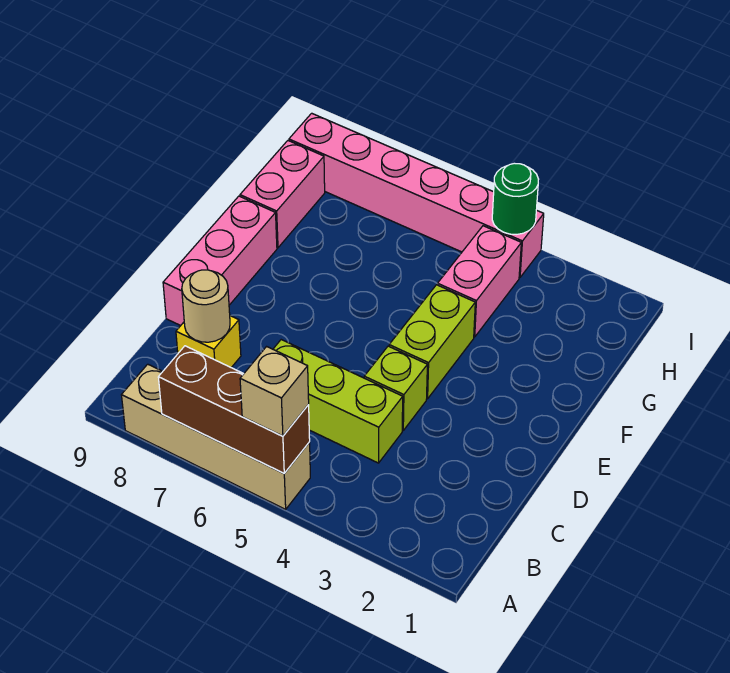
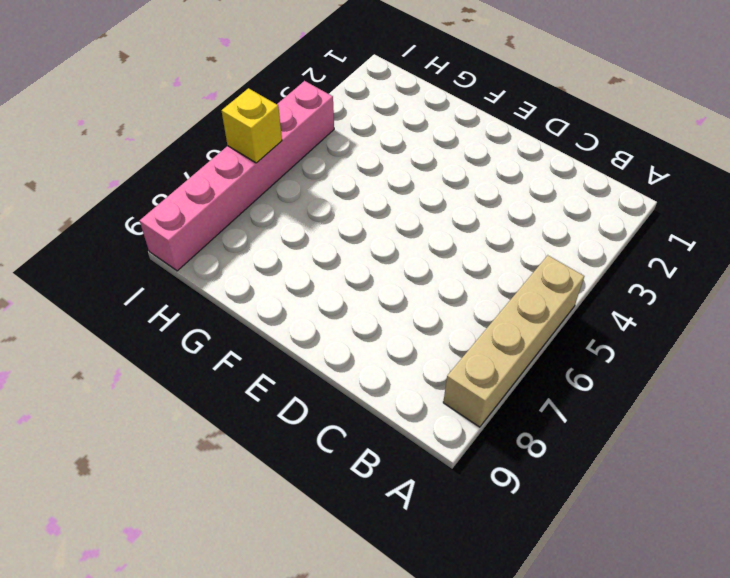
yellow brick I6 level 2 -> yellow brick C8 level 1
none -> lime brick C4:C6 level 1
none -> lime brick D4 level 1
none -> pink brick D9:F9 level 1

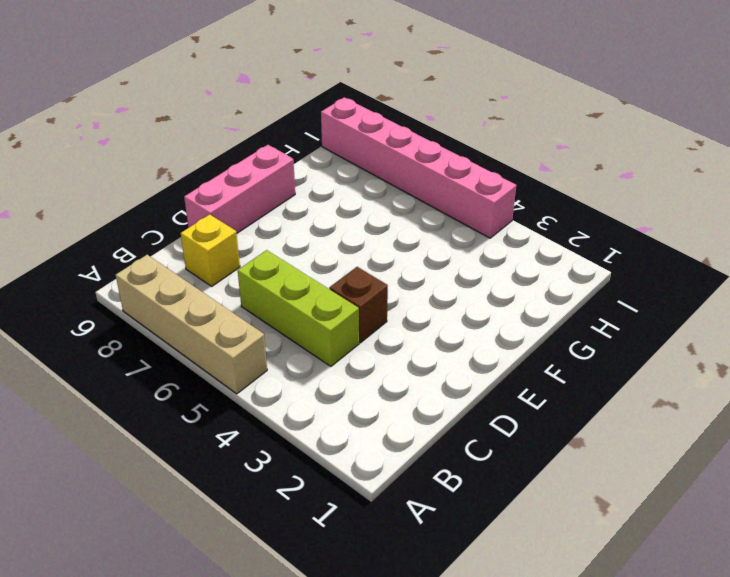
brown brick D4 level 1 -> lime brick D4 level 1
none -> lime brick E4:F4 level 1
none -> pink brick G4:H4 level 1
none -> pink brick G9:H9 level 1

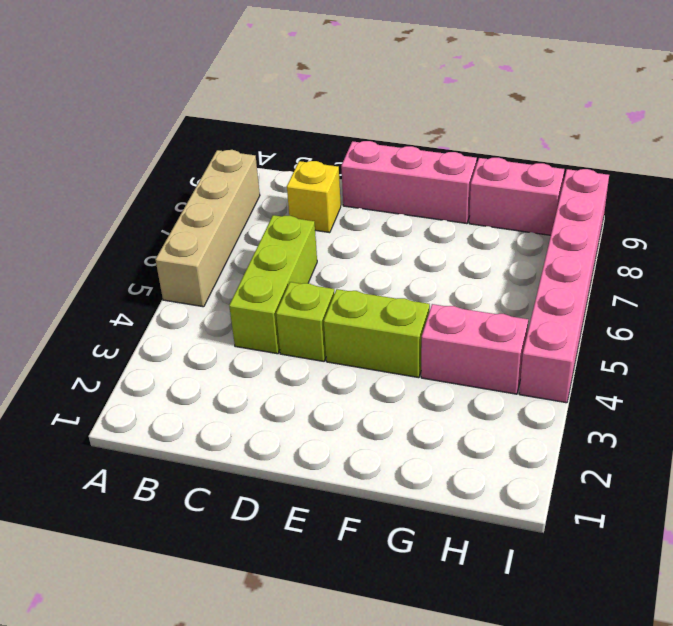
none -> brown brick A5:A7 level 2
none -> tan round brick C8 level 2
none -> green round brick I4 level 2

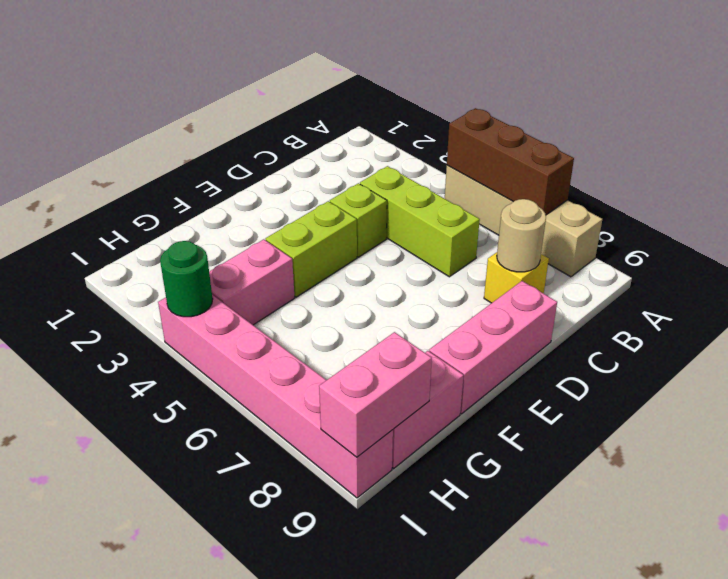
pink brick H9:I9 level 2 -> none
none -> tan brick A5 level 3

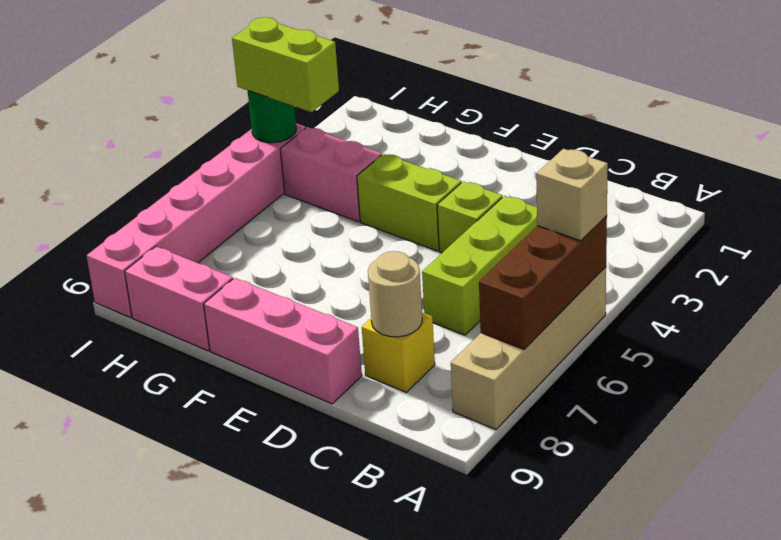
lime brick H4:I4 level 3 -> none

